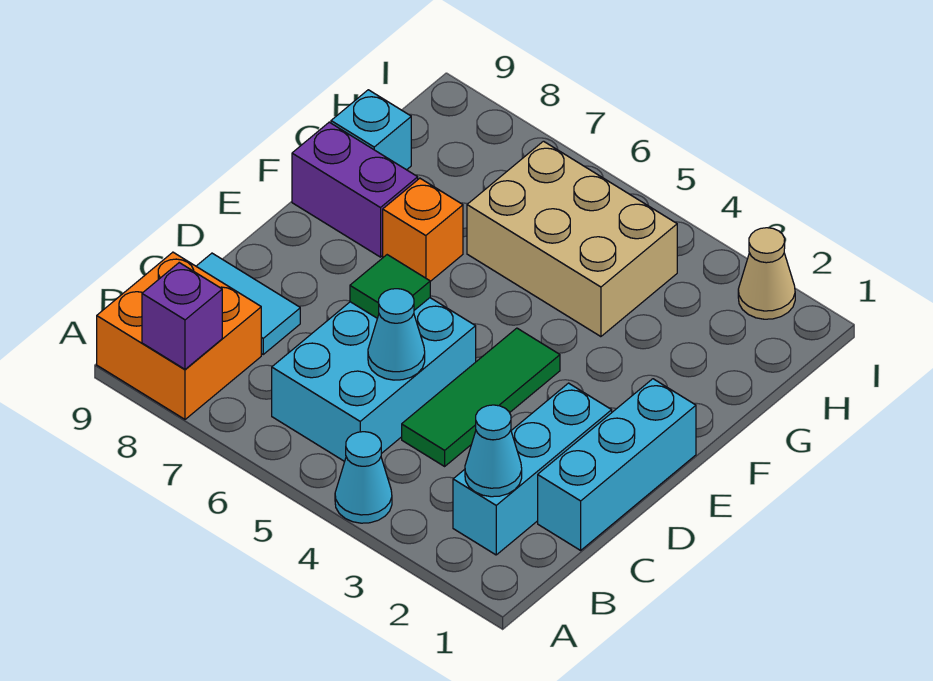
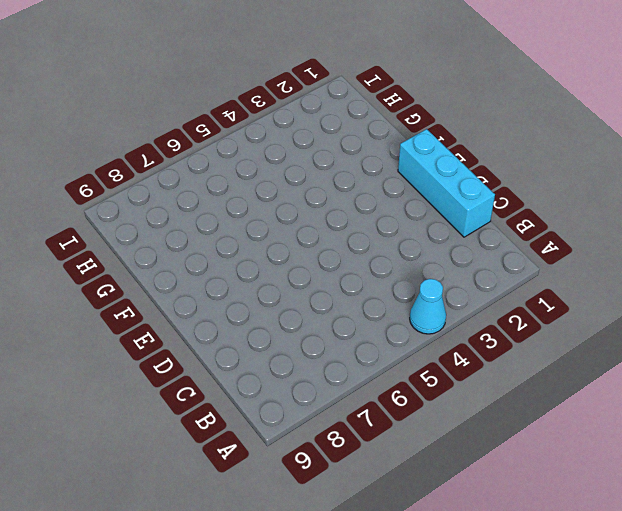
none -> orange brick A8:B9 level 1
none -> cyan brick B2:D2 level 1
none -> cyan brick B5:D6 level 1

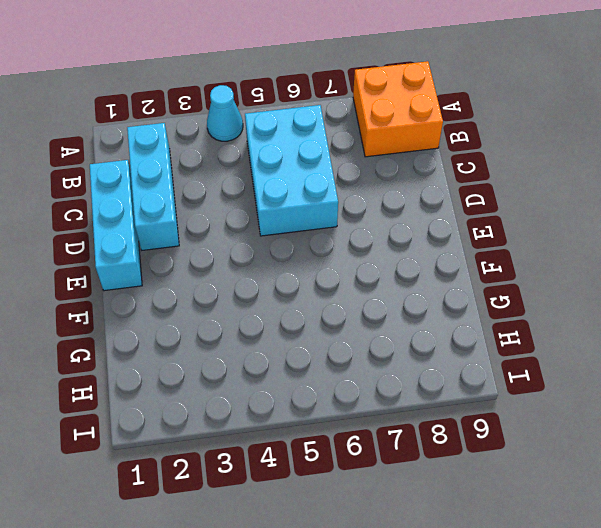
none -> green tile C4:E4 level 1
none -> cyan tile C8:C9 level 1
none -> orange brick F7 level 1

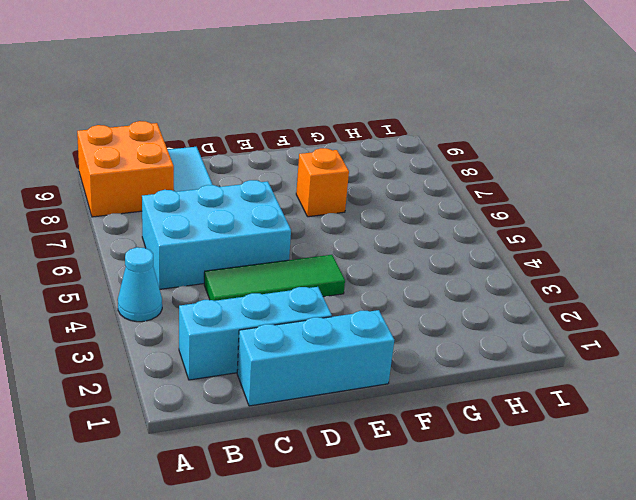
none -> purple brick F8:F9 level 1
none -> tan brick G4:H6 level 1
none -> cyan brick G9 level 1

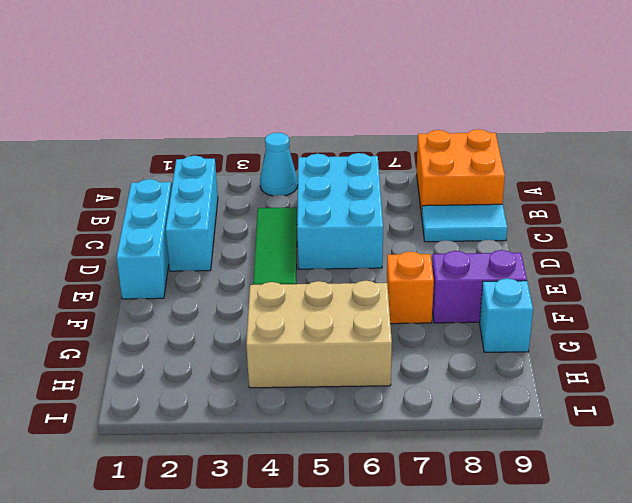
none -> tan cone I2 level 1
none -> purple brick A8 level 2
none -> cyan cone B2 level 2

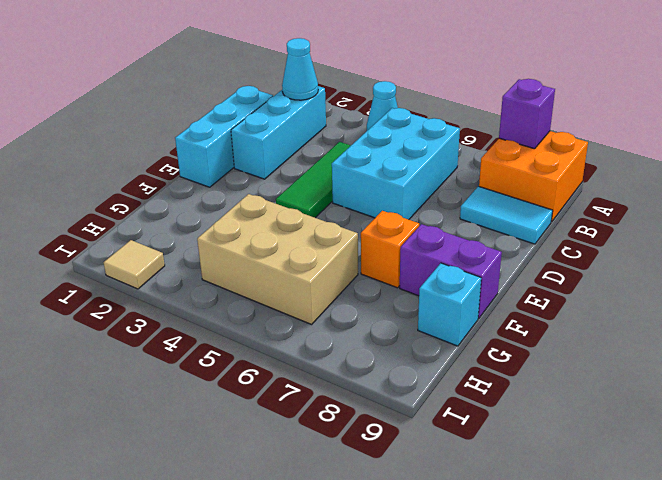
tan tile I2 level 1 -> tan cone I2 level 1
none -> cyan cone C5 level 2
none -> green tile D6 level 2

